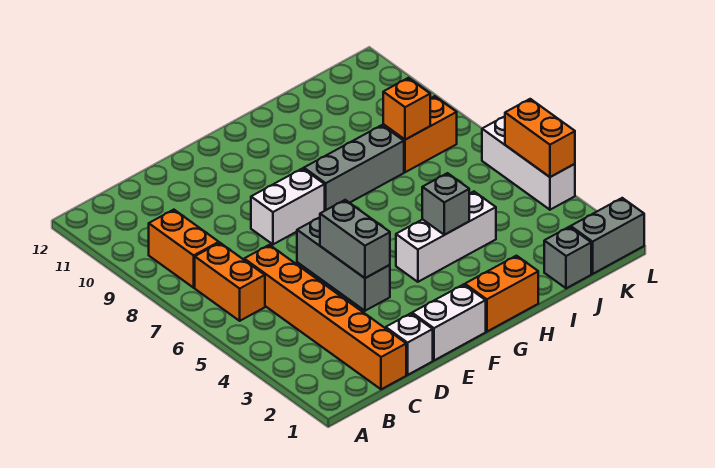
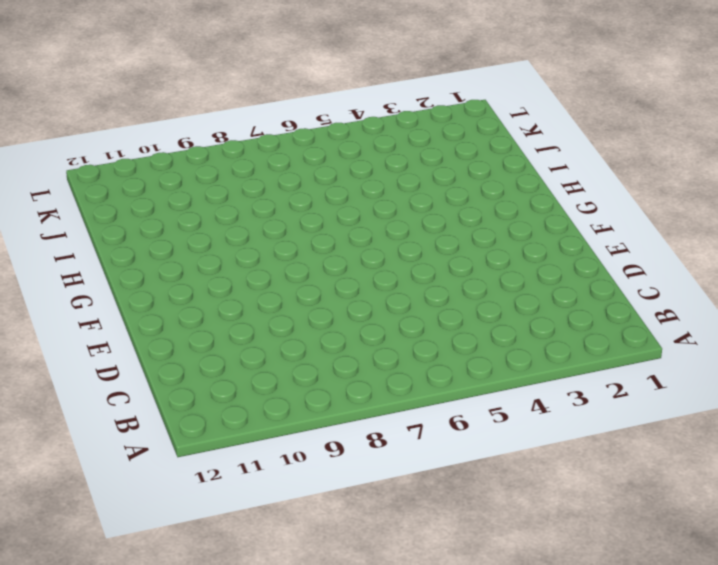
none -> orange brick B6:B7 level 1
none -> orange brick B8:B9 level 1
none -> orange brick C1:C6 level 1

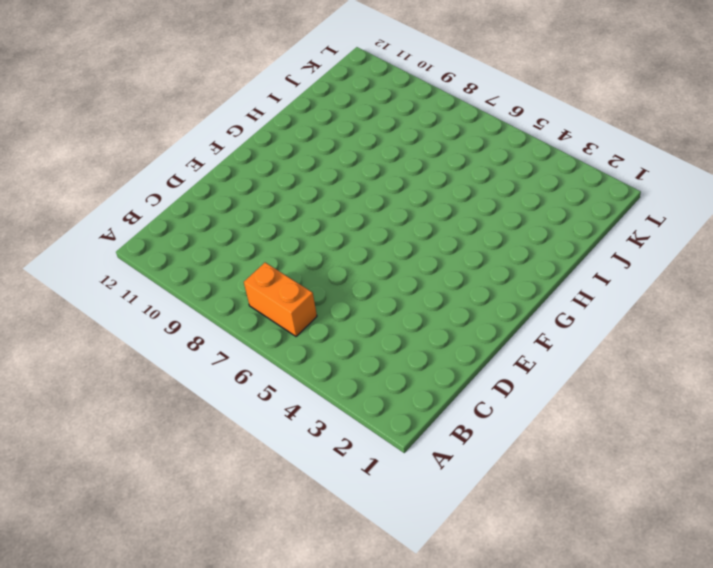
none -> orange brick B8:B9 level 1
none -> orange brick C1:C6 level 1
none -> white brick D1 level 1

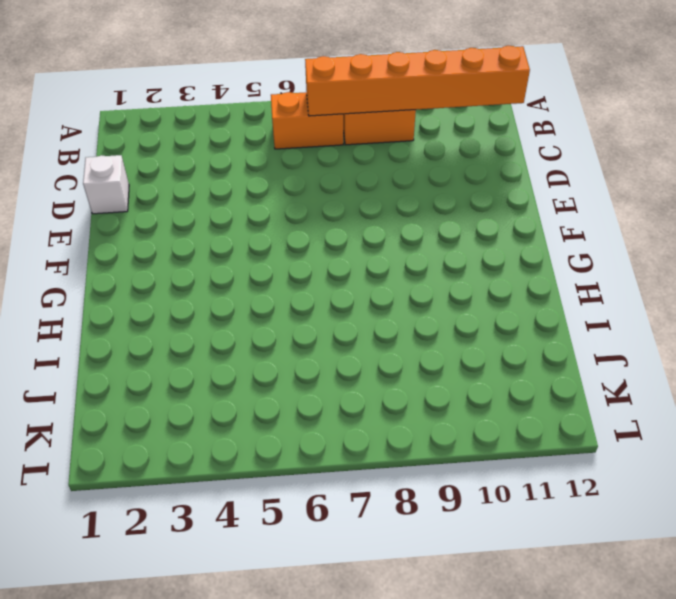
orange brick B7:B12 level 2 -> orange brick C1:C6 level 1
none -> white brick E1:F1 level 1
none -> grey brick E4:E6 level 1
none -> white brick E8:F8 level 1

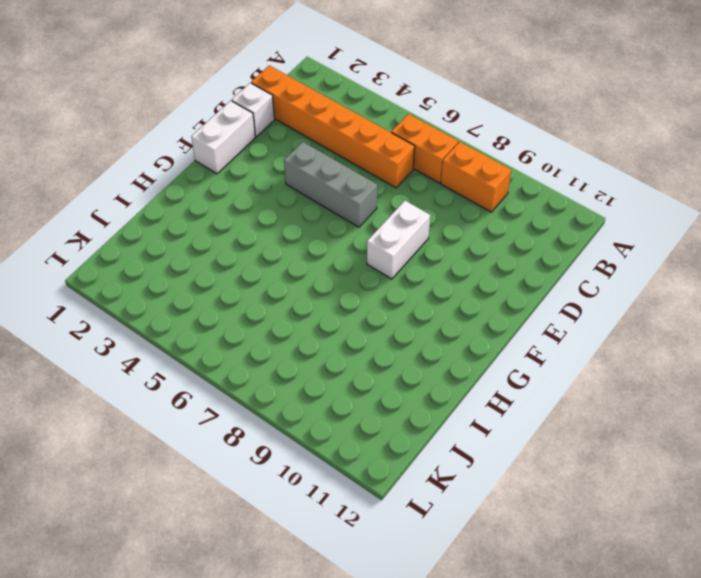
none -> orange brick G1:H1 level 1
none -> white brick G4:I4 level 1
none -> grey brick G8:I8 level 1

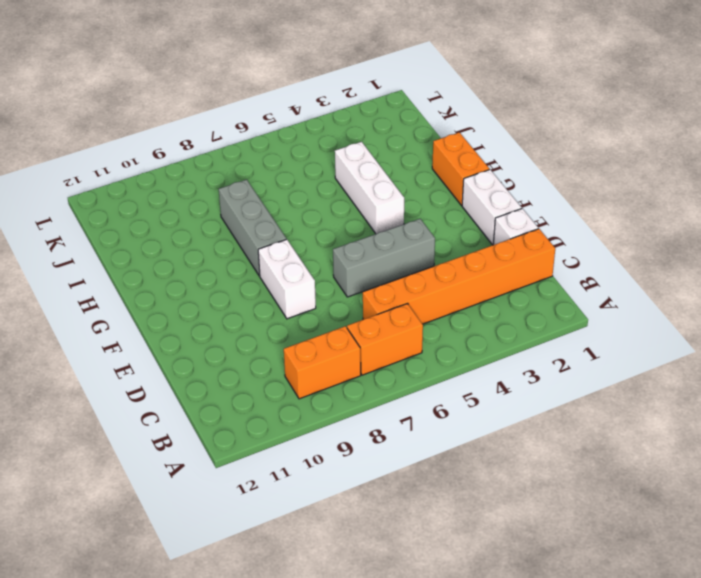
none -> grey brick J1 level 1
none -> orange brick J8:K8 level 1
none -> grey brick K1:L1 level 1

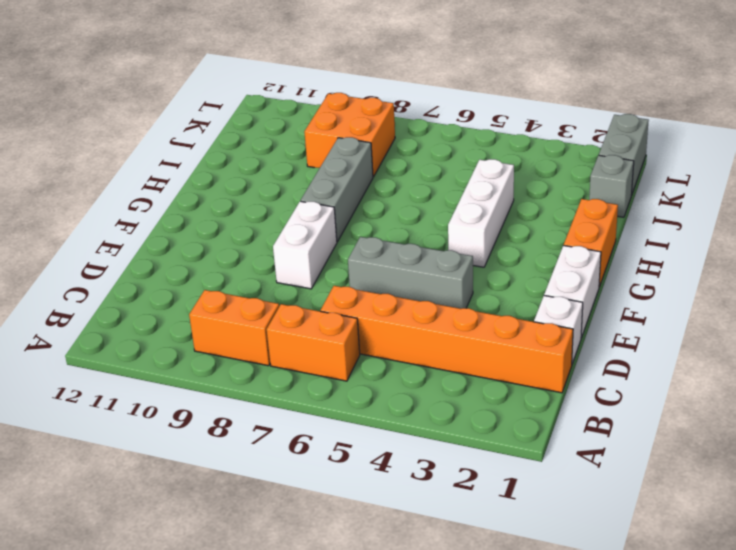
orange brick J8:K9 level 1 -> orange brick J8:K8 level 1
none -> white brick L4:L6 level 1
none -> grey brick E4:E5 level 2
none -> grey brick H4 level 2

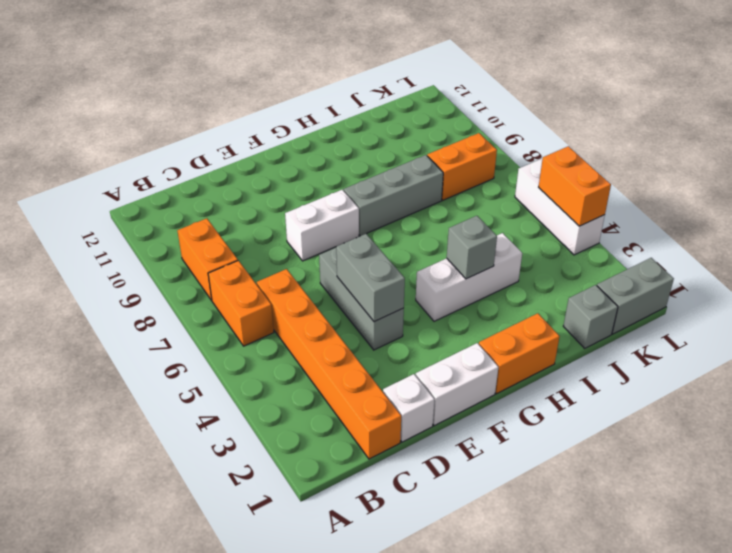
none -> orange brick J8 level 2

